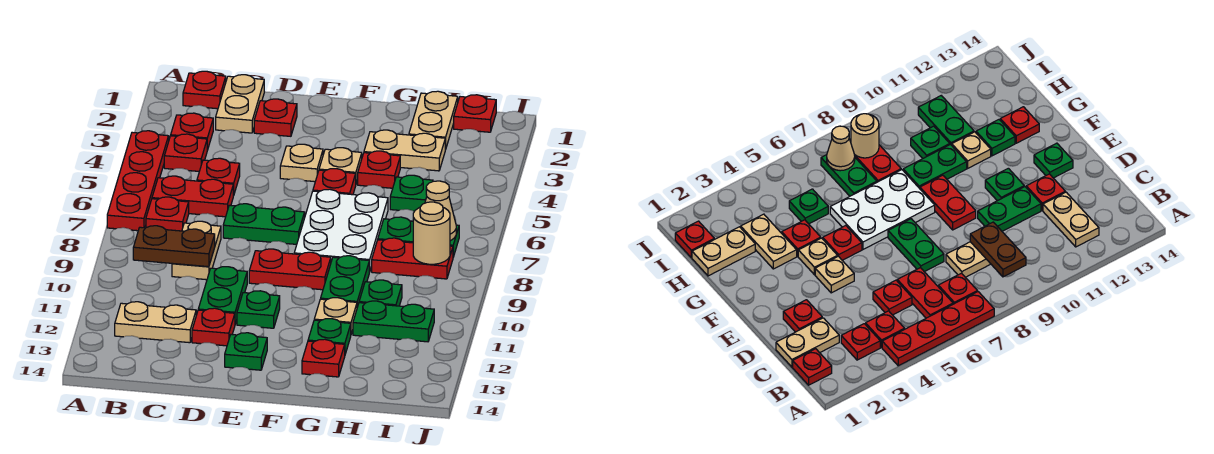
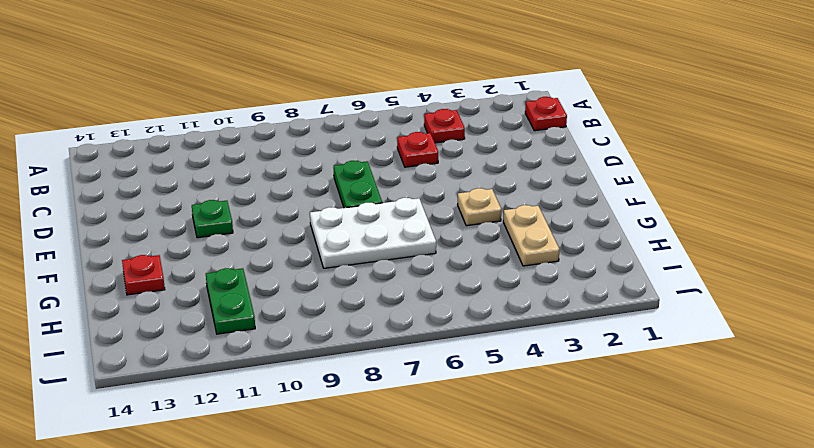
none -> red plate A4:A7 level 1
none -> red plate B3 level 1
none -> red plate B6:C6 level 1
none -> red plate B7 level 1

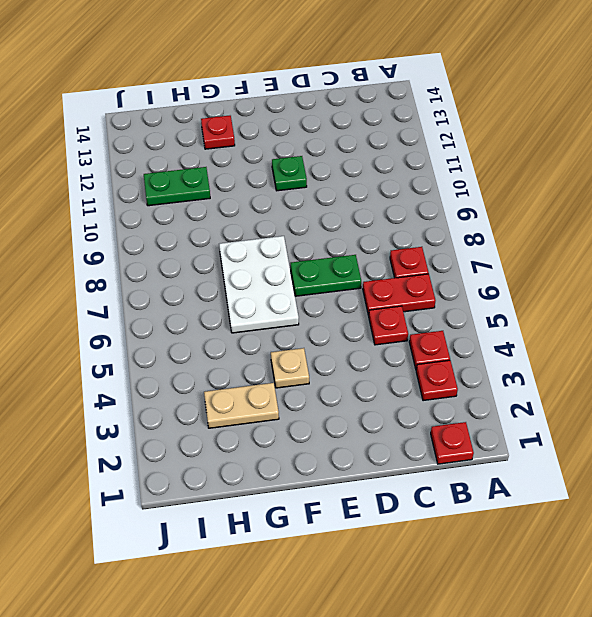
none -> red plate A4:A7 level 1
none -> tan plate B12:C12 level 1
none -> tan plate C1:C2 level 1
none -> tan plate C8:C9 level 1

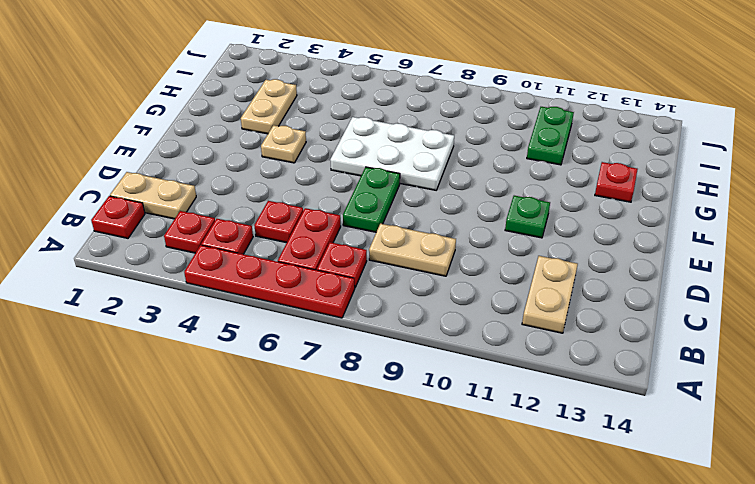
none -> red plate D2 level 1
none -> green plate D10:D11 level 1
none -> red plate D12 level 1
none -> tan plate E4 level 1

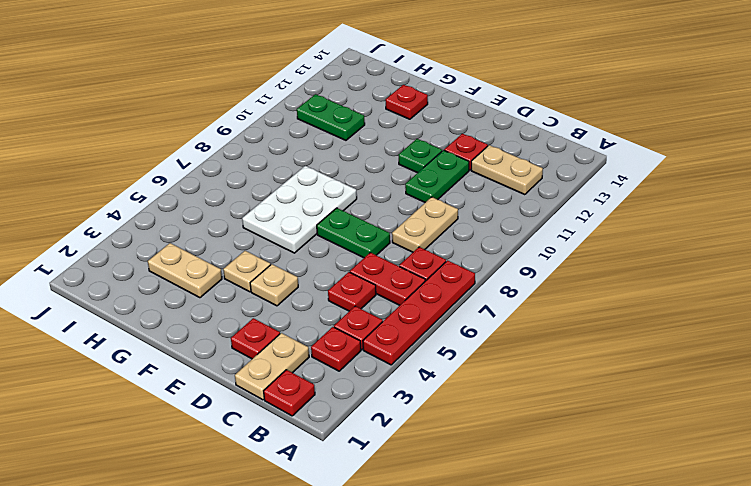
none -> red plate E9:F9 level 1
none -> green plate E13 level 1
none -> red plate F5 level 1
none -> red plate G4 level 1

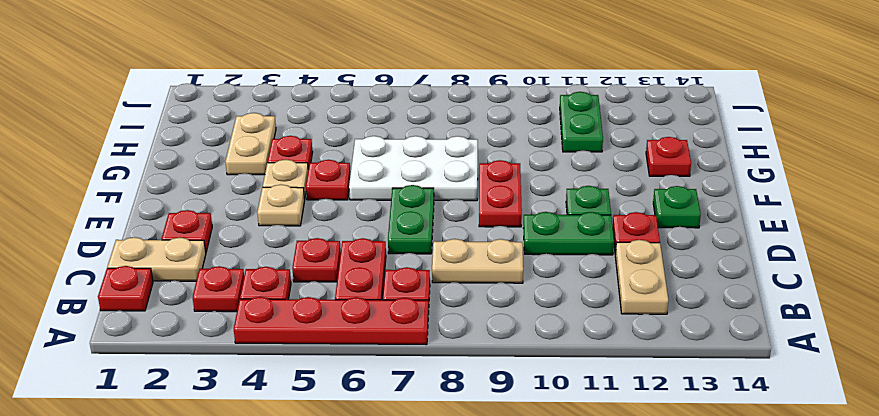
none -> green plate G9:G10 level 1
none -> tan plate G11 level 1
none -> green plate G12 level 1
none -> tan plate H1:H2 level 1

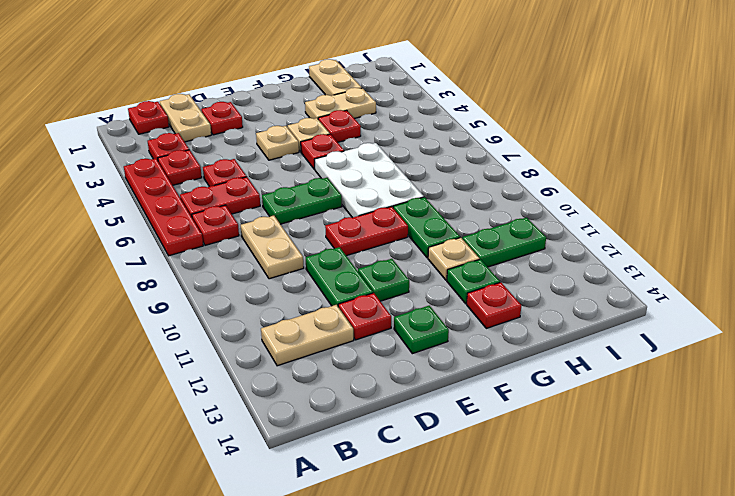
none -> green plate H5 level 1
none -> green plate H7:I7 level 1
none -> red plate H8:I8 level 1
none -> green plate H10 level 1

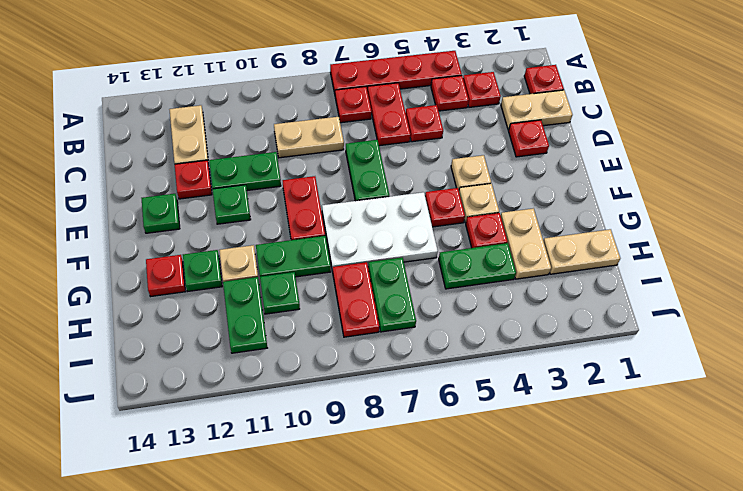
green plate H4:H5 level 1 -> green plate H5 level 1
none -> red plate I1 level 1
none -> brown plate B9:C9 level 2
none -> tan cone I7 level 2
none -> tan round brick I8 level 2

